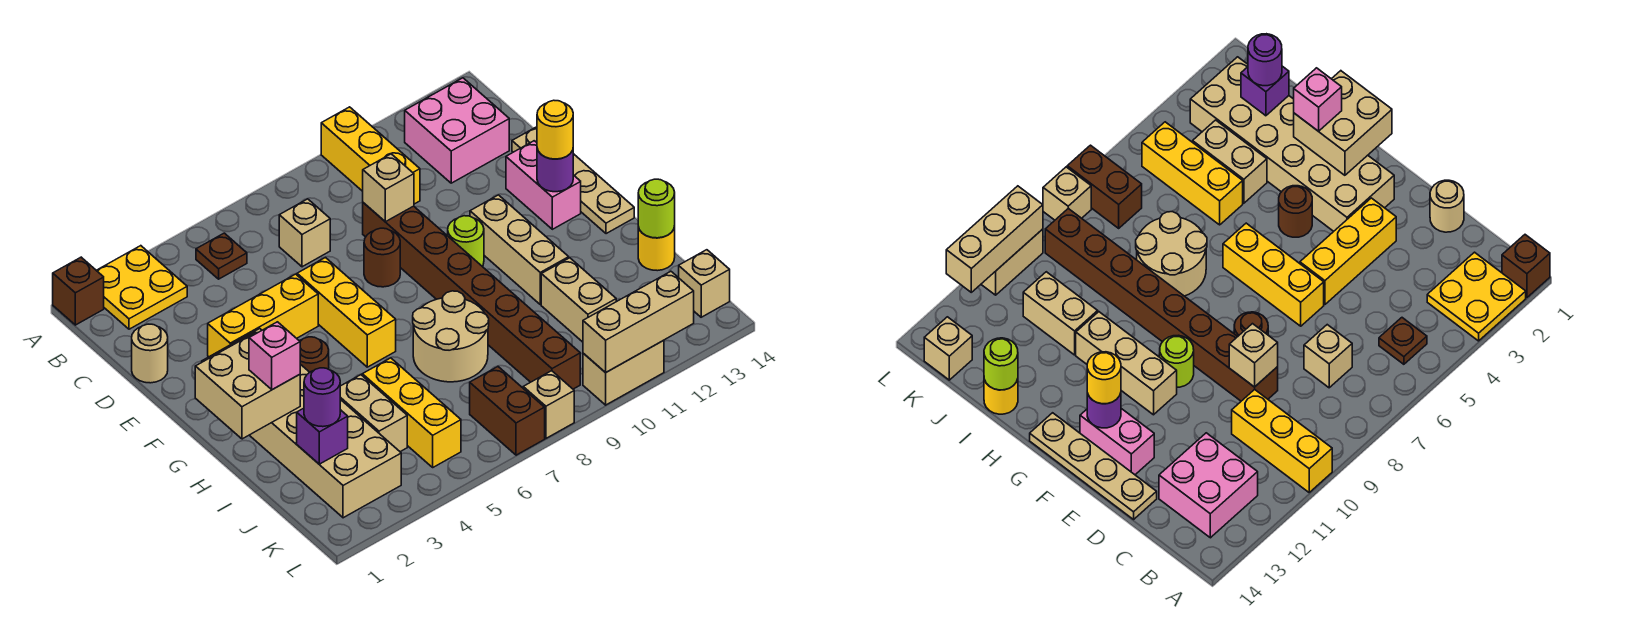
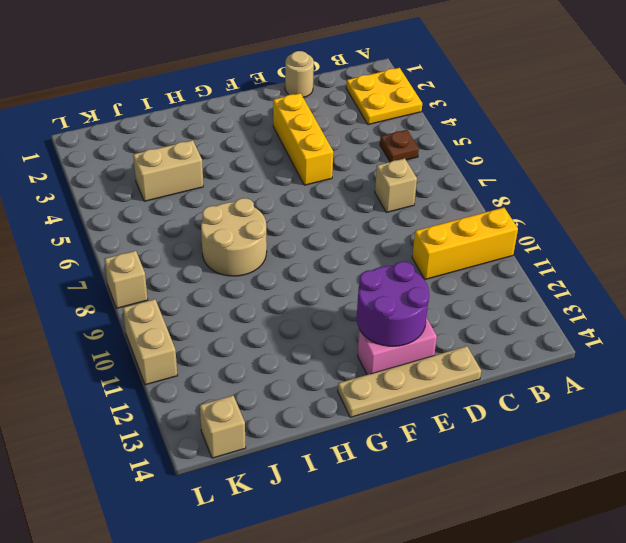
purple round brick E12:F13 level 2 -> purple round brick F13 level 2
none -> brown brick A1 level 1
none -> pink brick B12:C13 level 1
none -> brown brick D9:K9 level 1
none -> yellow brick E6:G6 level 1

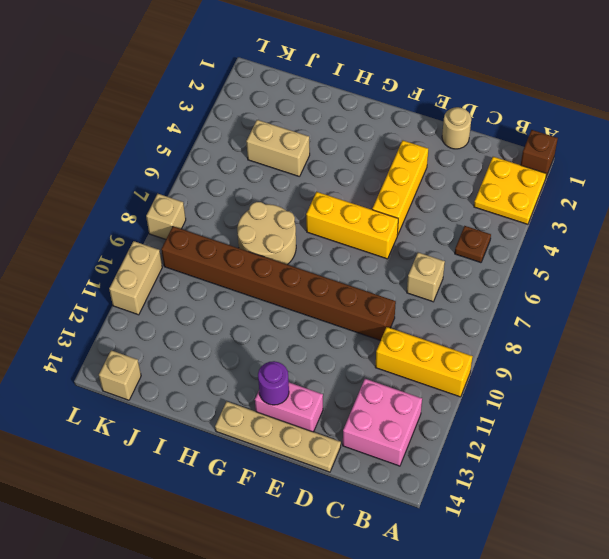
none -> brown round brick E8 level 1
none -> tan brick F2:K3 level 1
none -> lime round brick F10 level 1
none -> tan brick F11:H11 level 1

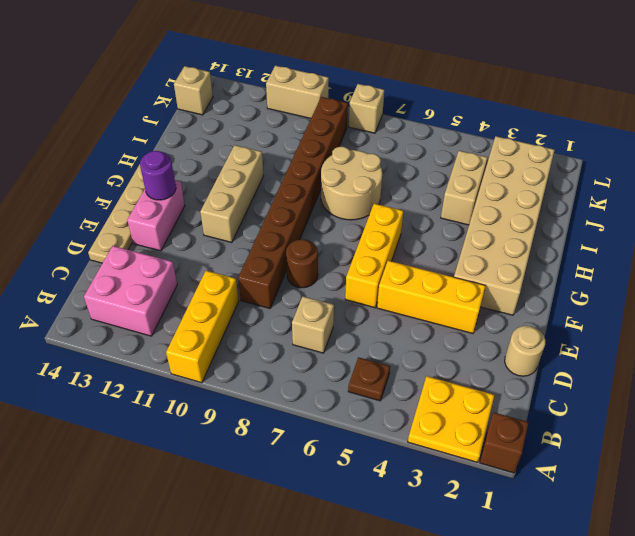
none -> lime round brick F10 level 1
none -> brown round brick G4 level 1
none -> yellow brick I5:K5 level 1
none -> tan brick I11:J11 level 1

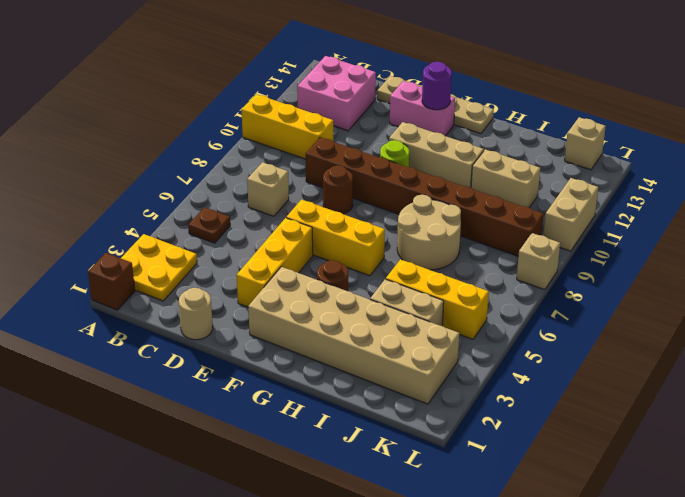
none -> yellow round brick I14 level 1
none -> brown brick K7:L7 level 1
none -> tan brick D9 level 2
none -> tan brick G1:H2 level 2

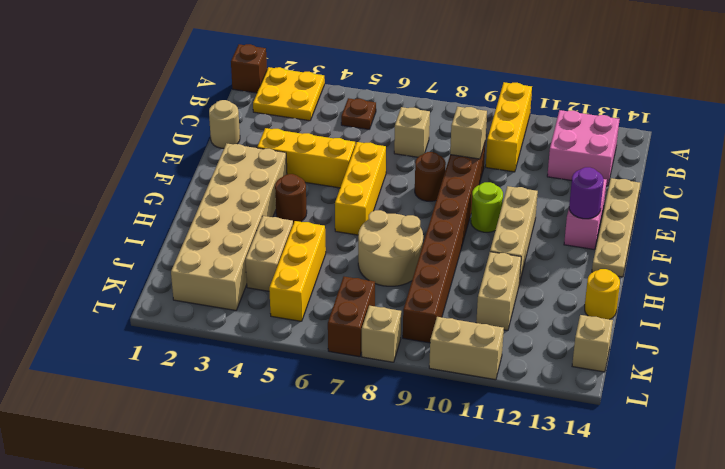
none -> tan brick G1:H2 level 2
none -> lime round brick I14 level 2
none -> purple brick J2 level 2
none -> tan brick L10:L12 level 2

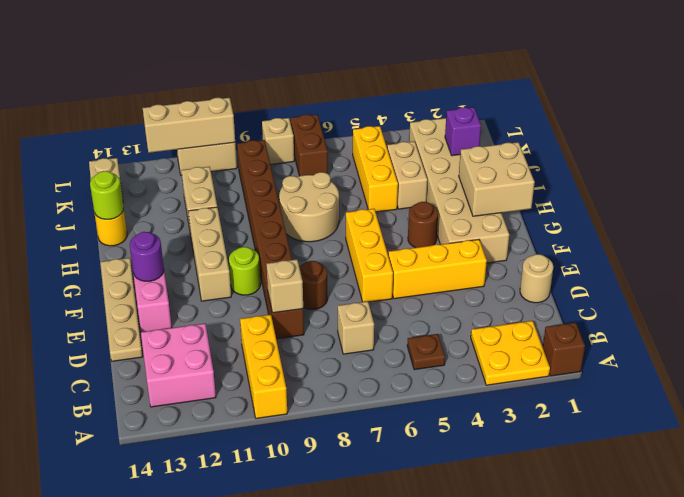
none -> yellow round brick F13 level 3
none -> pink brick H2 level 3
none -> purple round brick J2 level 3

